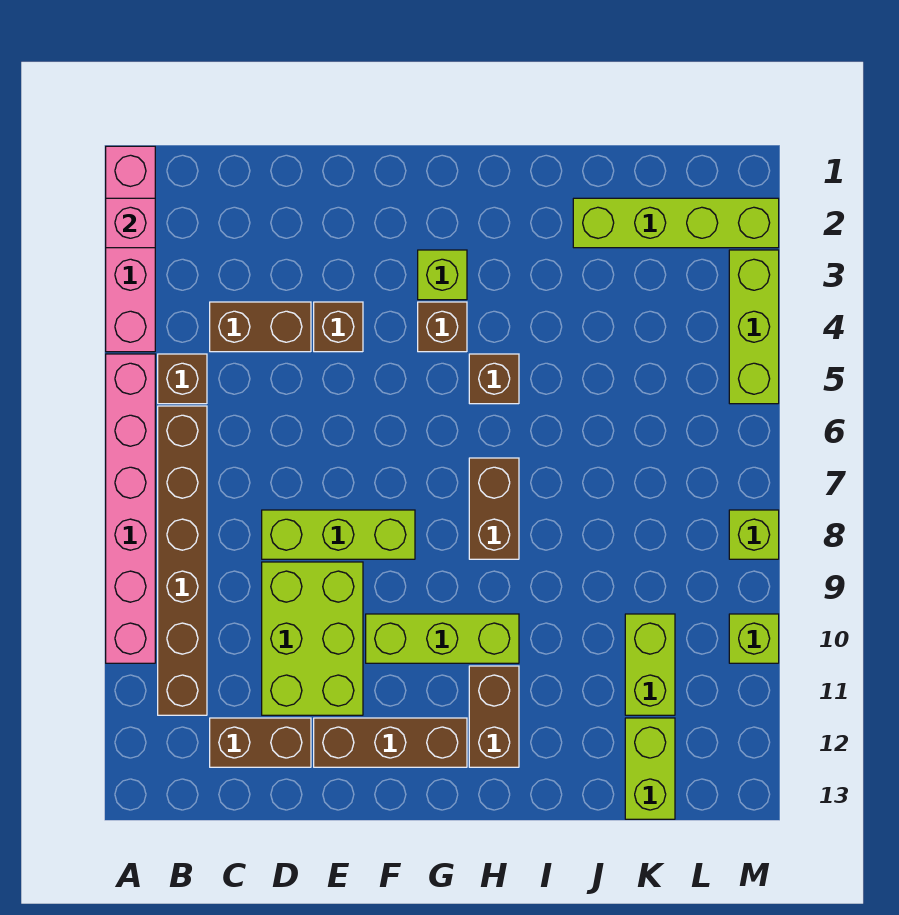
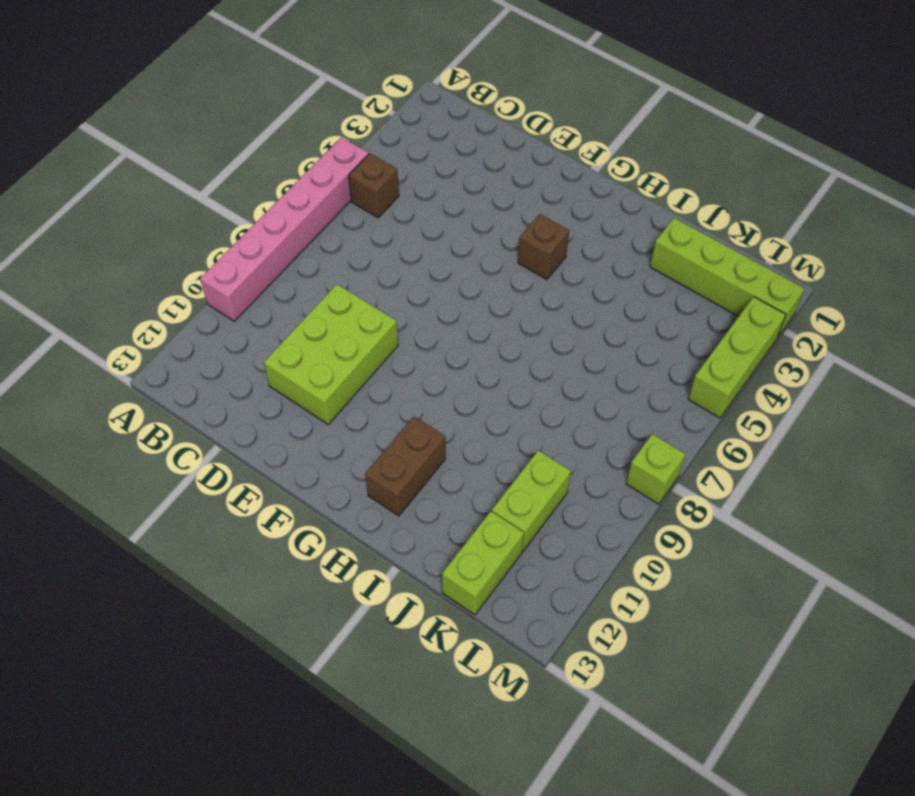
none -> pink brick A1:A4 level 1
none -> brown brick B6:B11 level 1
none -> brown brick C4:D4 level 1

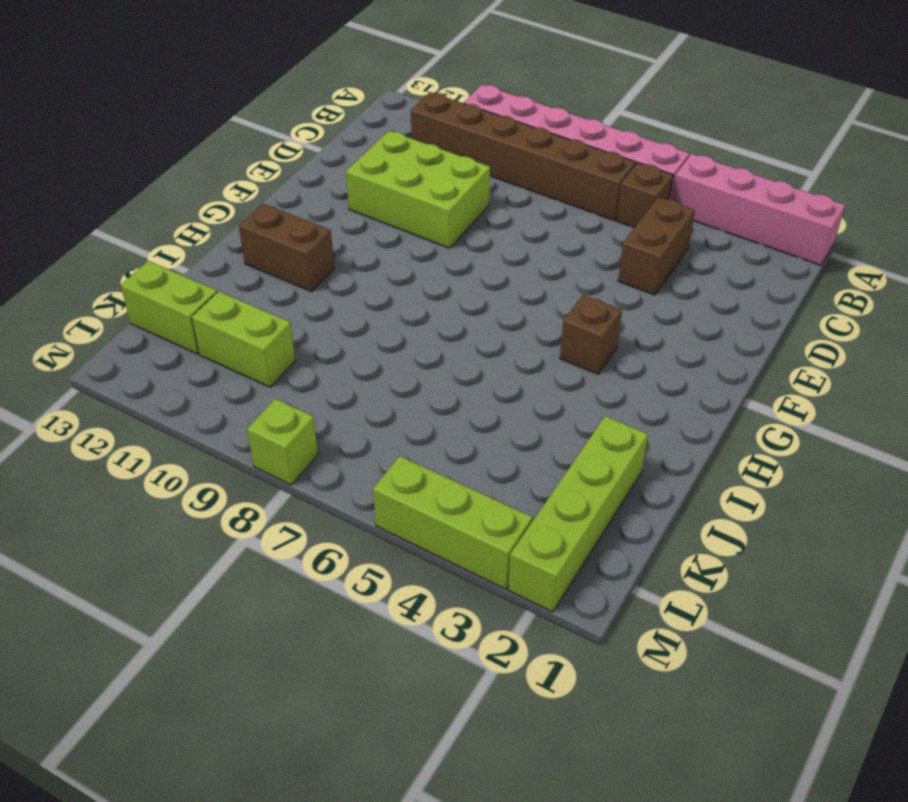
none -> brown brick C12:D12 level 1
none -> lime brick D8:F8 level 1
none -> brown brick E4 level 1

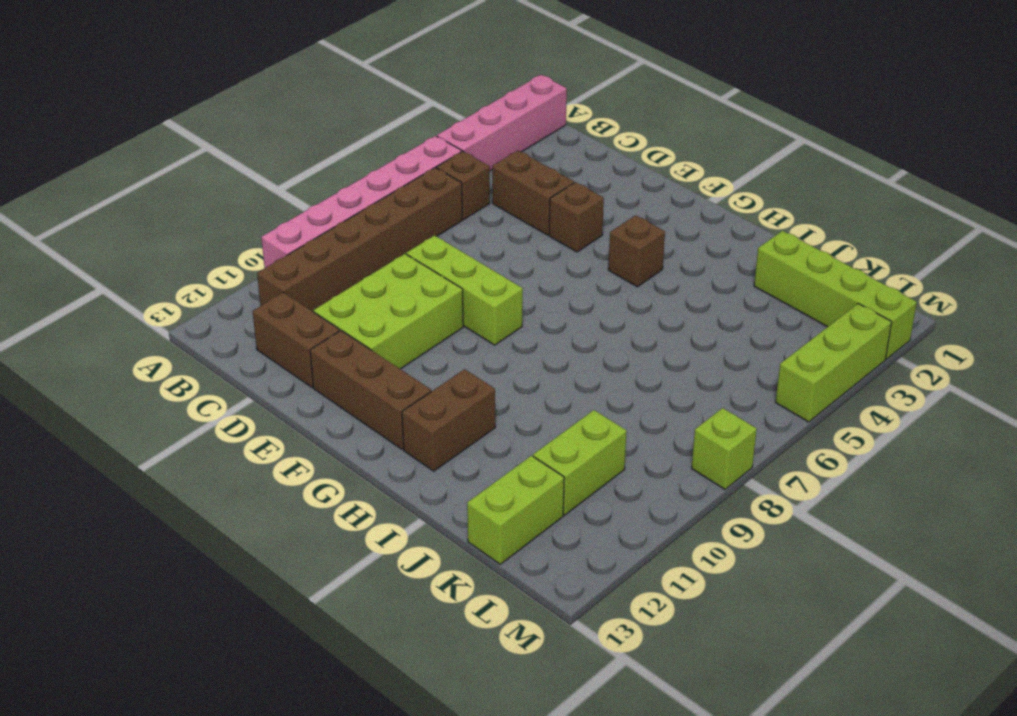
none -> lime brick F10:H10 level 1
none -> lime brick G3 level 1
none -> brown brick H5 level 1

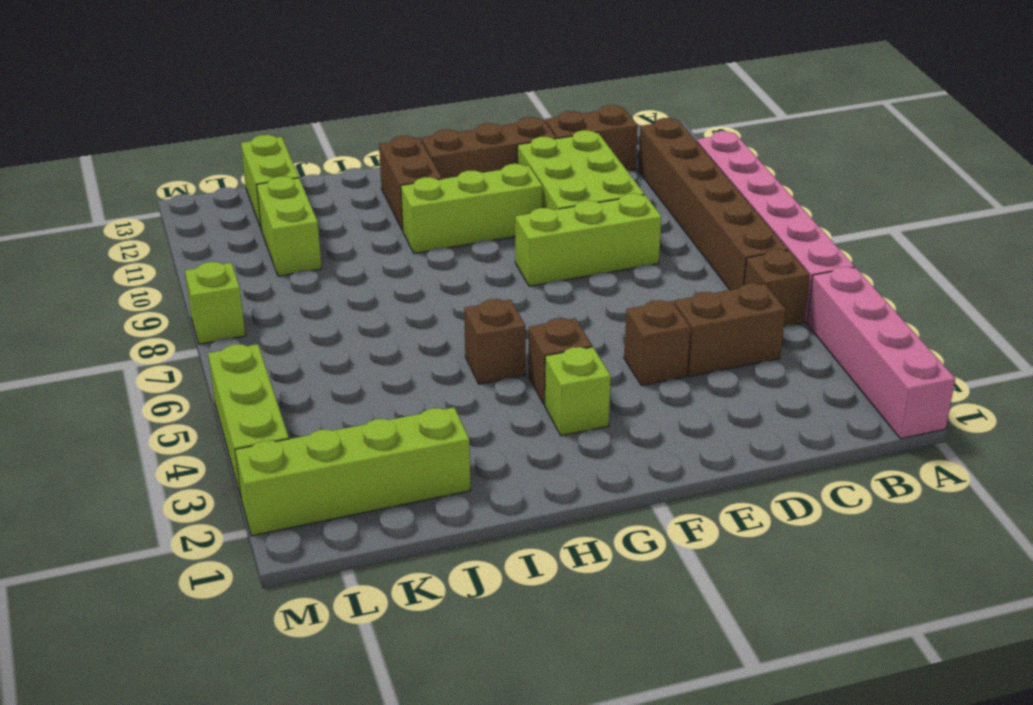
none -> brown brick H7:H8 level 1
none -> lime brick M10 level 1
none -> pink brick A2 level 2

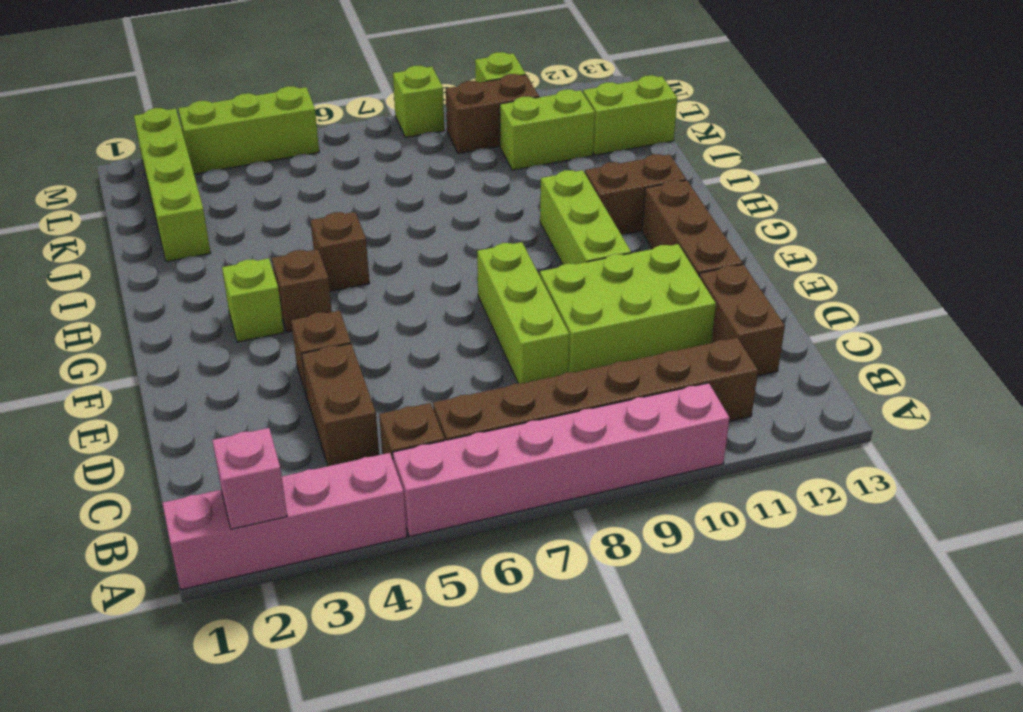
brown brick L9:L10 level 1 -> brown brick H7:H8 level 1

